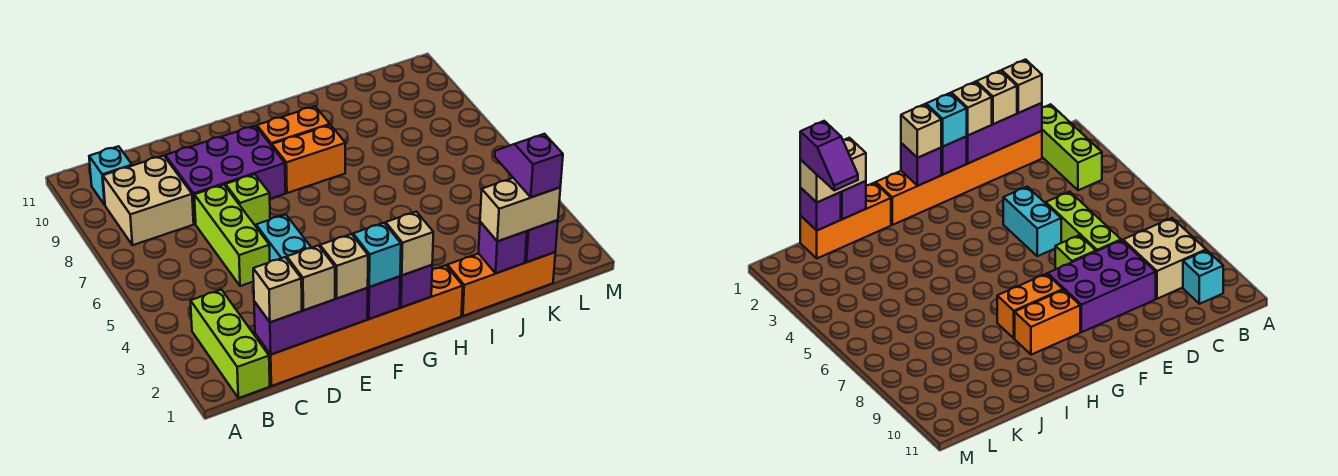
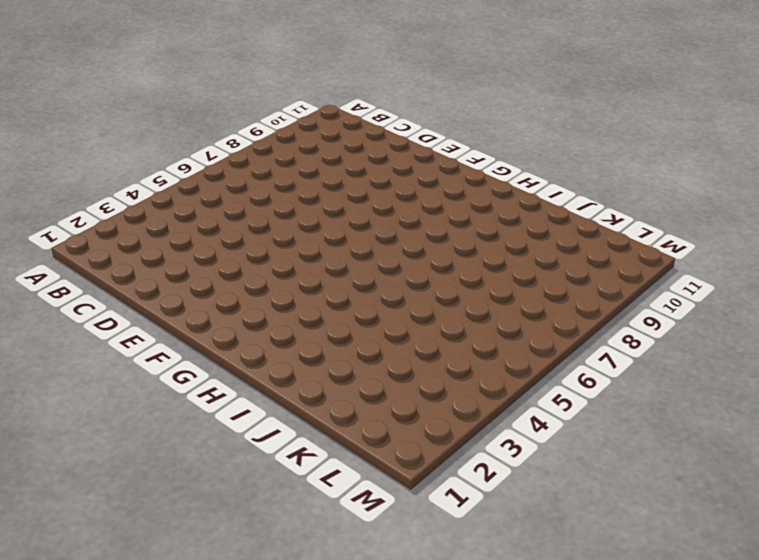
none -> lime brick B1:B3 level 1
none -> tan brick B8:C9 level 1
none -> cyan brick B10 level 1

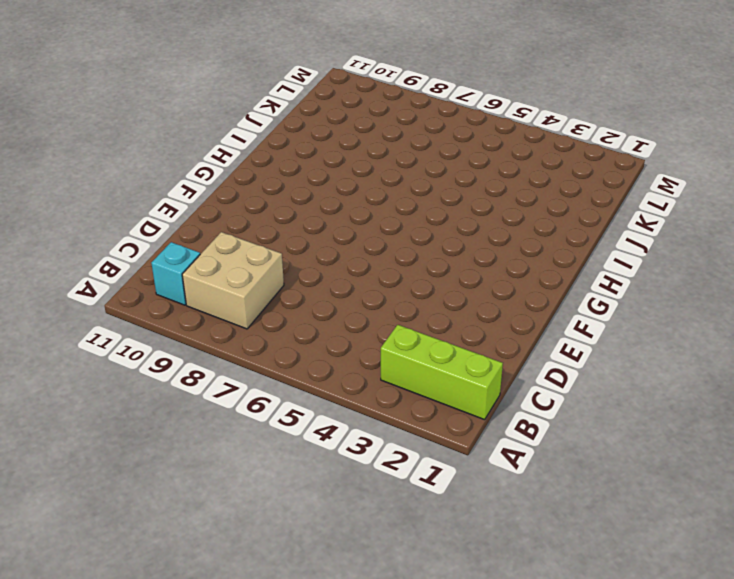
none -> orange brick C1:H1 level 1
none -> lime brick D5:D7 level 1
none -> purple brick D8:F9 level 1

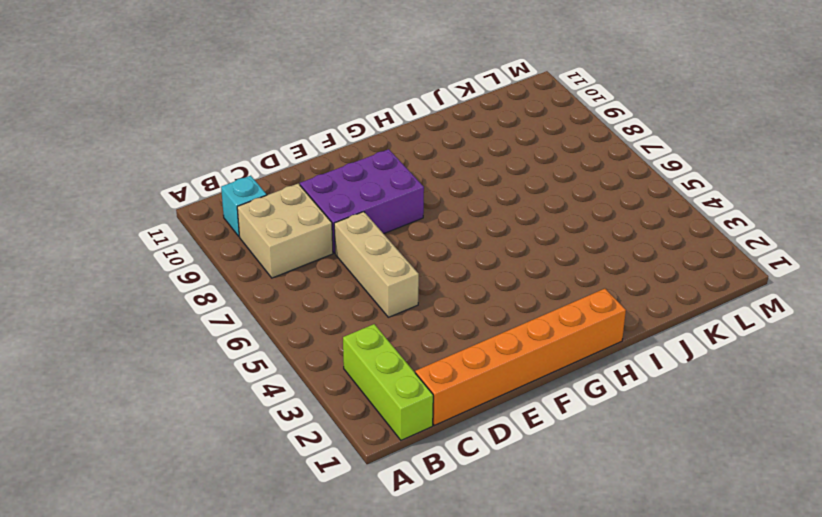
tan brick D5:D7 level 1 -> lime brick D5:D7 level 1
none -> cyan brick E4:E5 level 1
none -> lime brick E7 level 1
none -> orange brick G8:H8 level 1

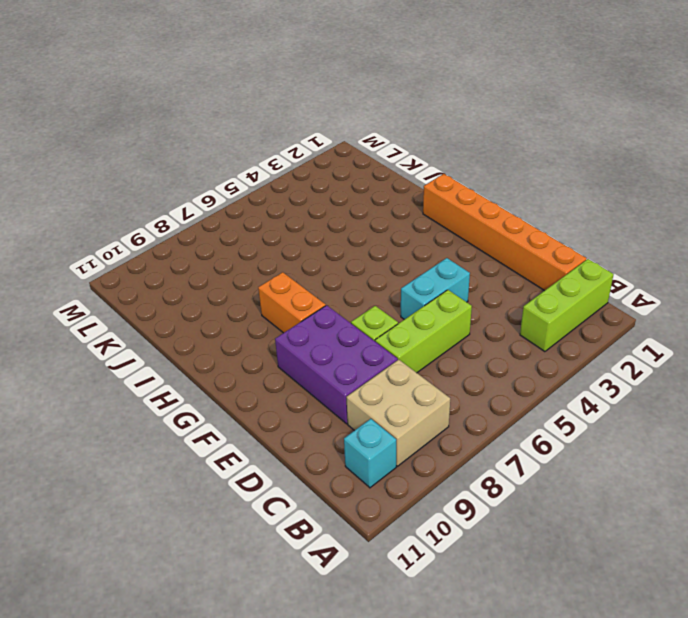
none -> orange brick G9:H9 level 1
none -> orange brick I1:K1 level 1
none -> purple brick C1:E1 level 2

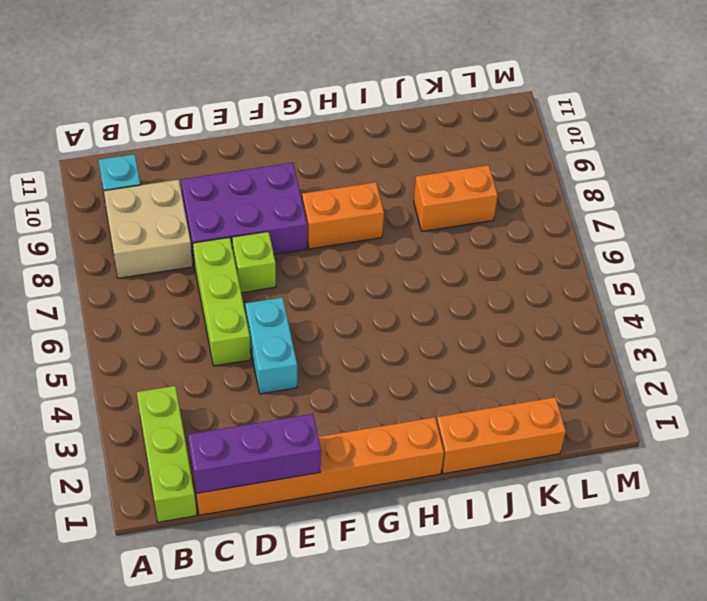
orange brick J8:K8 level 1 -> orange brick G9:H9 level 1
none -> purple brick F1 level 2
none -> purple brick G1 level 2
none -> purple brick J1 level 2

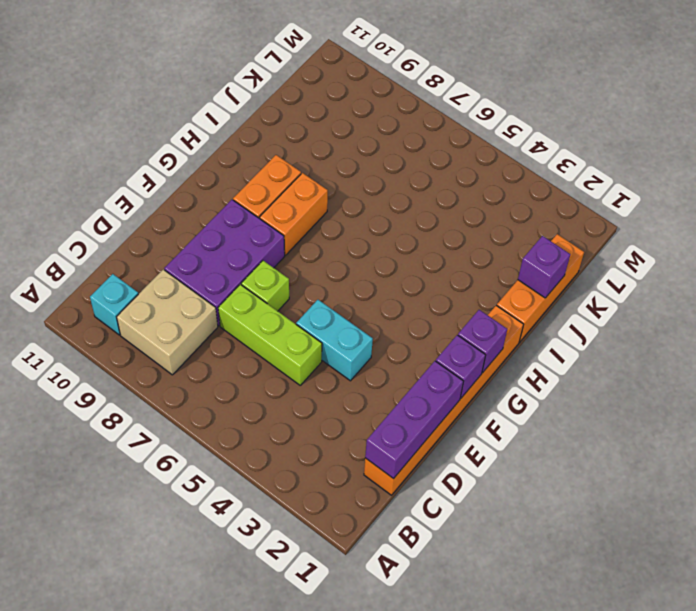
none -> lime brick B1:B3 level 1
none -> purple brick K1 level 2
none -> tan brick C1 level 3

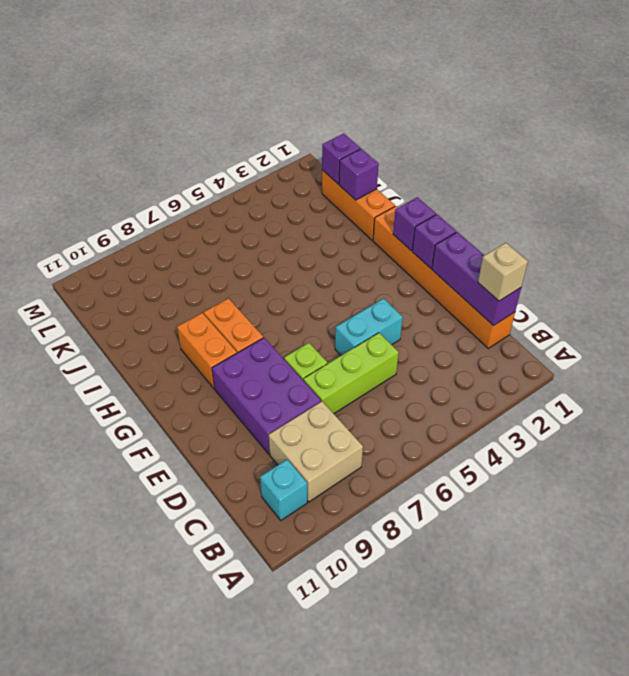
none -> lime brick B1:B3 level 1
none -> tan brick D1 level 3
none -> tan brick E1 level 3

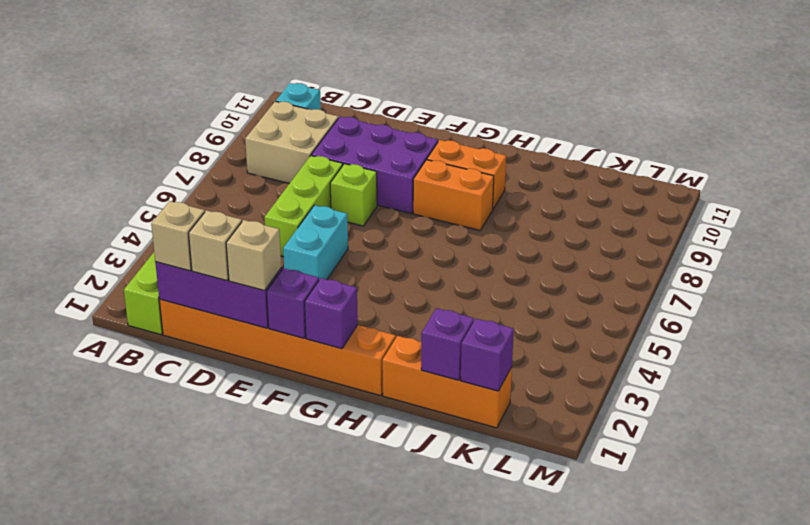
none -> cyan brick F1 level 3
none -> tan brick G1 level 3
none -> tan brick J1:K1 level 3

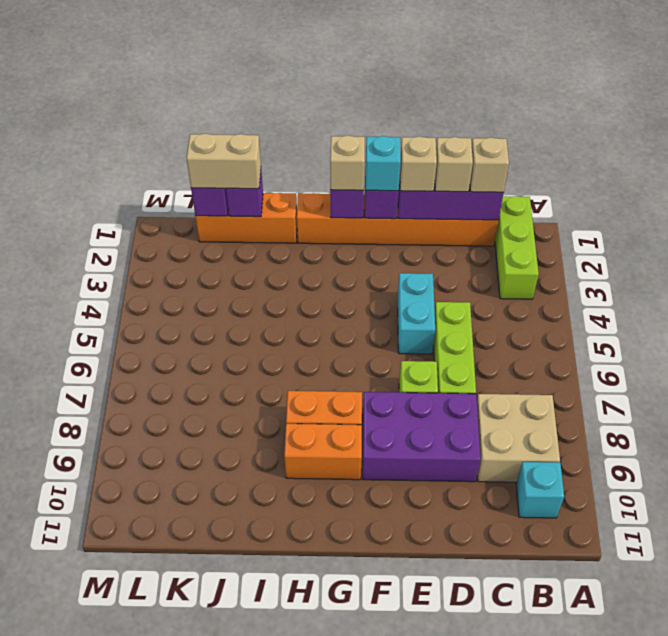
none -> purple slope K1:K2 level 4 top 1

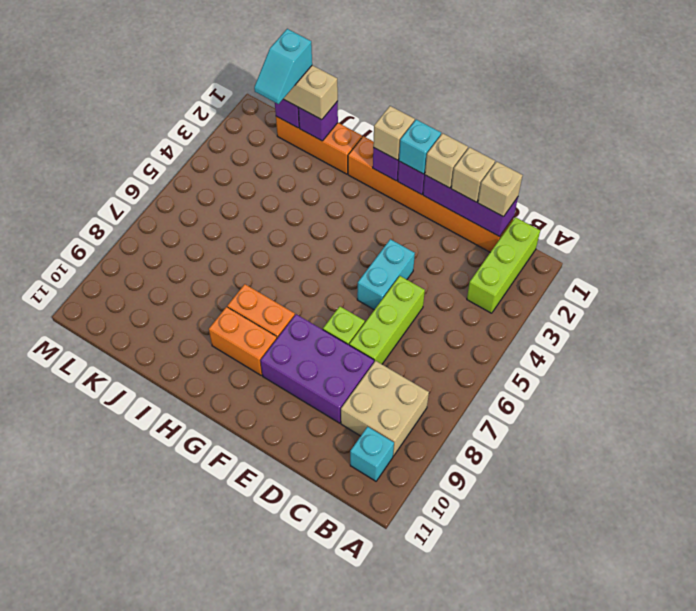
cyan slope K1:K2 level 4 top 1 -> purple slope K1:K2 level 4 top 1

